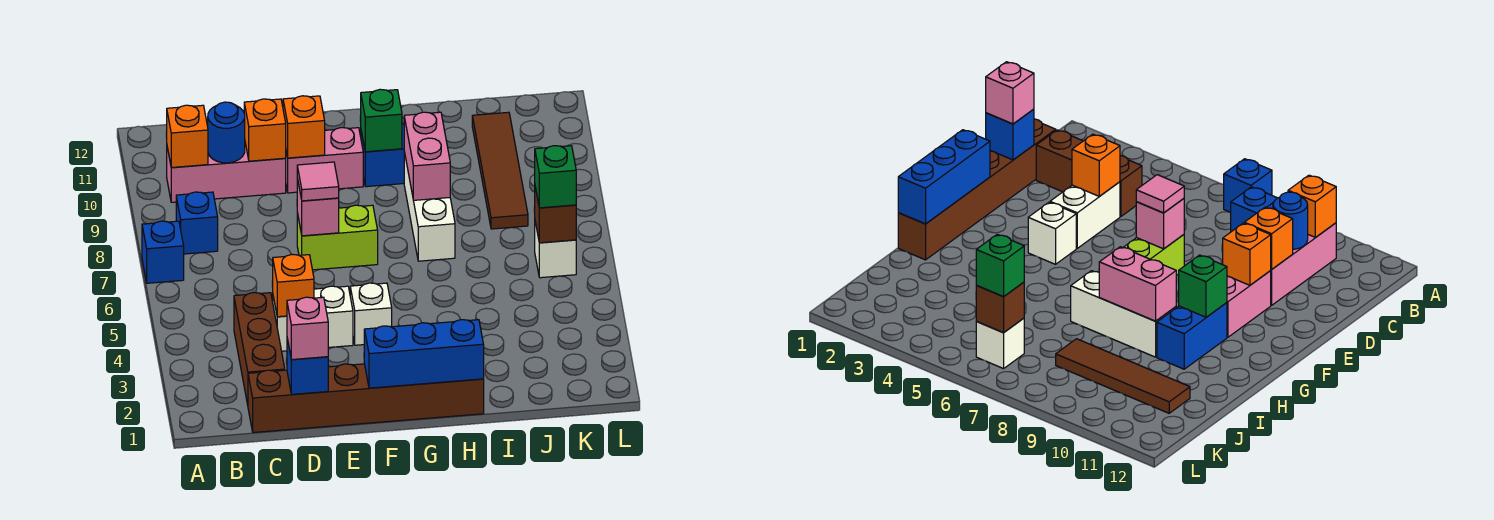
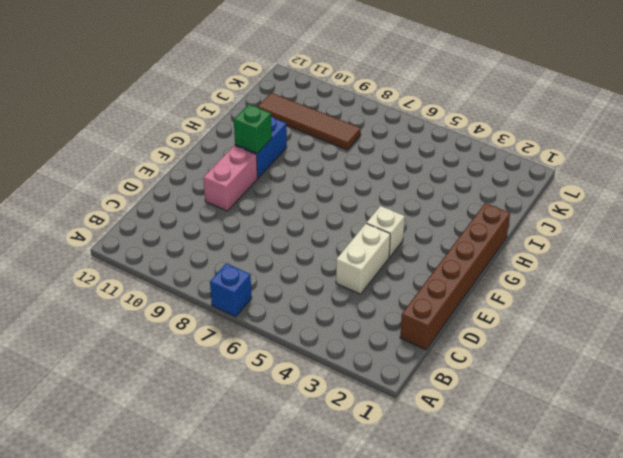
none -> blue brick B8 level 1
none -> pink brick B10:D10 level 1
none -> brown brick C2:C4 level 1

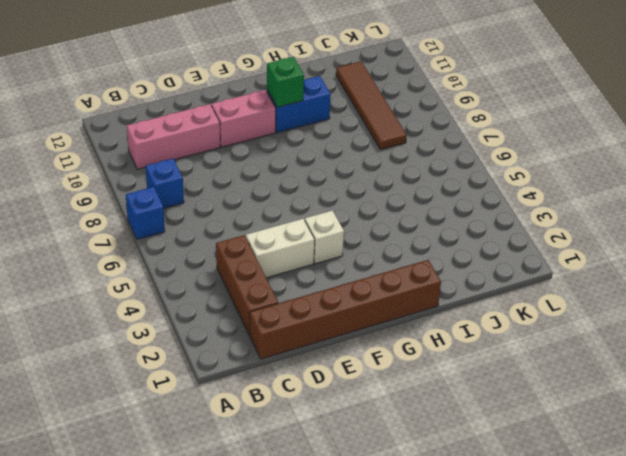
none -> lime brick E7:F7 level 1
none -> white brick H7:H9 level 1
none -> white brick K6 level 1

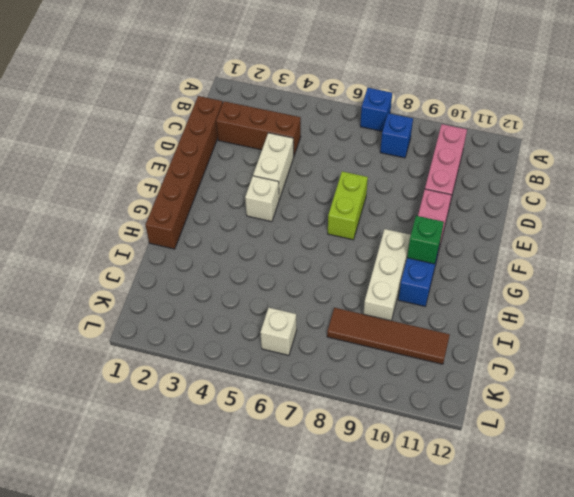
white brick G9:I9 level 1 -> white brick H7:H9 level 1
none -> orange brick B10 level 2
none -> blue round brick C10 level 2
none -> blue brick D1 level 2

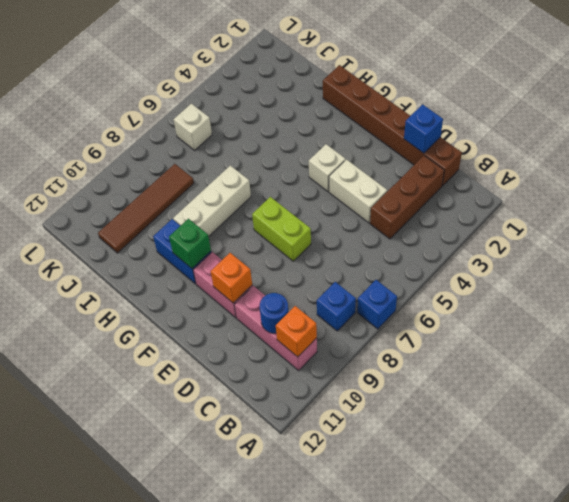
none -> orange brick D4 level 2
none -> orange brick D10 level 2
none -> pink brick E7 level 2

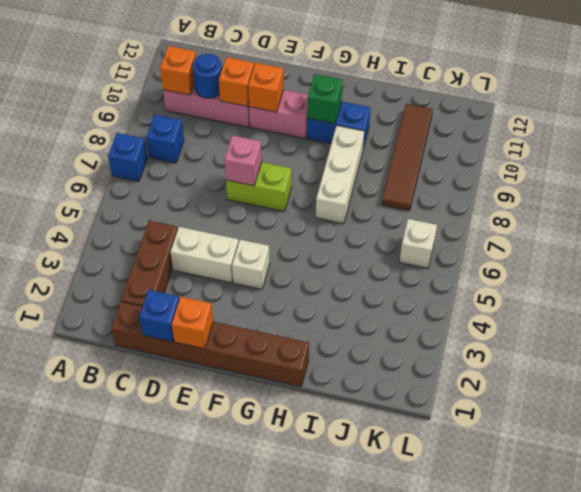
orange brick E1 level 2 -> orange brick D4 level 2
none -> blue brick F1:H1 level 2
none -> pink brick H8:H9 level 2
none -> brown brick K6 level 2

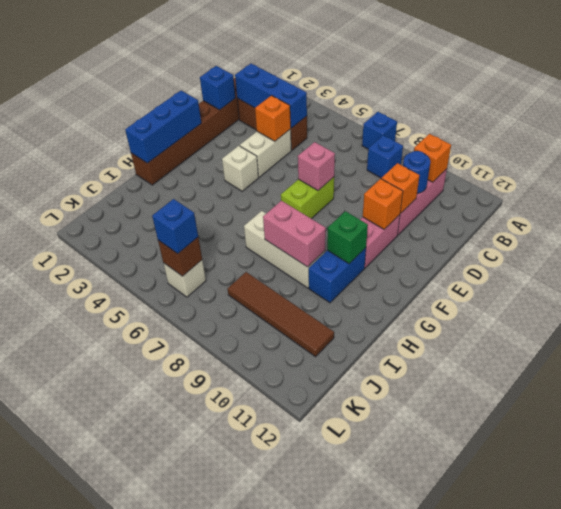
blue brick C2:C4 level 2 -> none
blue brick K6 level 3 -> green brick K6 level 3
none -> pink brick D1 level 3
none -> pink tile E7 level 3

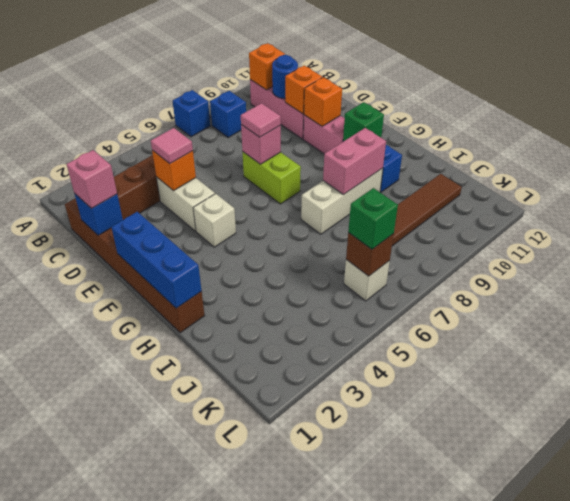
pink tile D4 level 3 -> none

